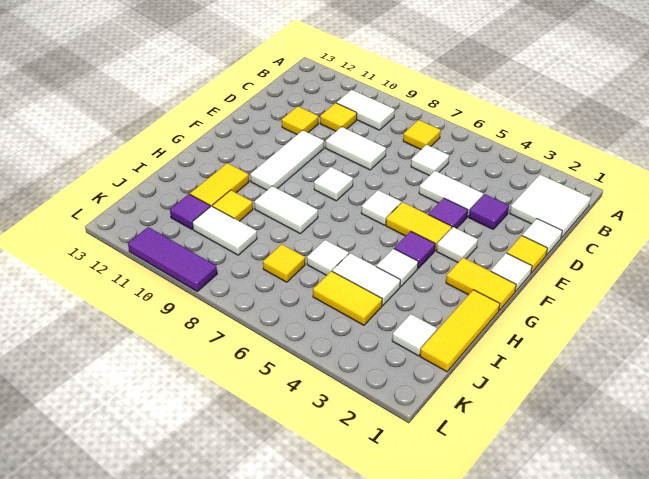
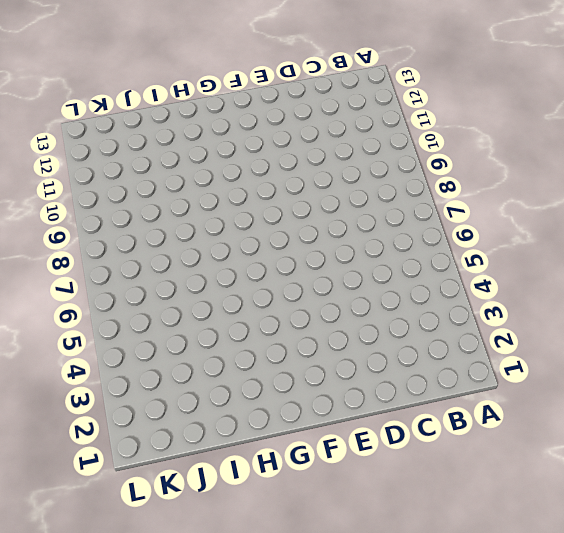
none -> white tile B1:C2 level 1
none -> yellow tile B7 level 1
none -> white tile B9:B10 level 1
none -> white tile C6 level 1

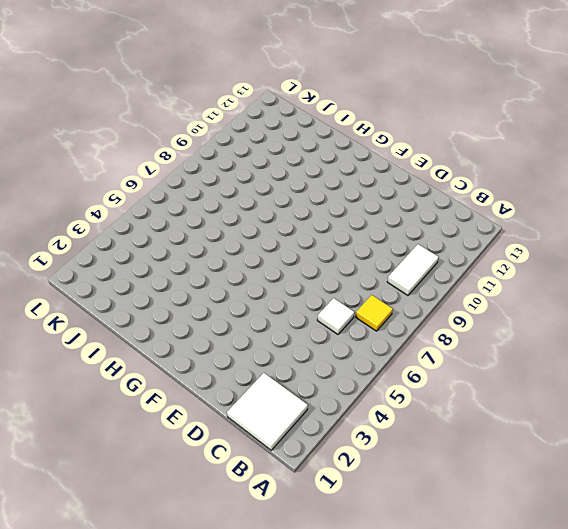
none -> yellow tile C10 level 1
none -> white tile D1 level 1
none -> purple tile D3 level 1
none -> white tile D4:D5 level 1

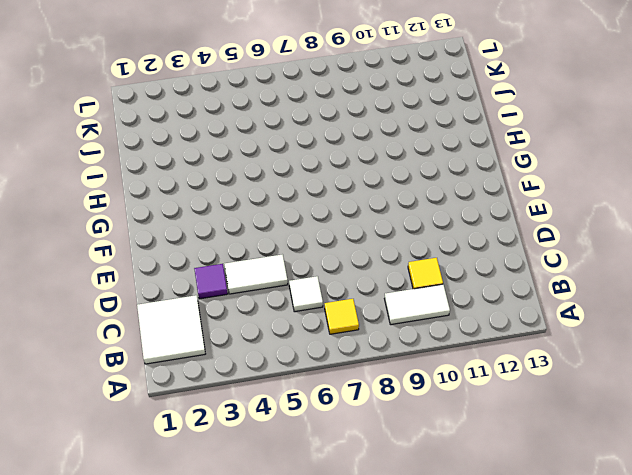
none -> white tile D1 level 1
none -> white tile D8:D9 level 1
none -> yellow tile D11 level 1
none -> yellow tile E1 level 1

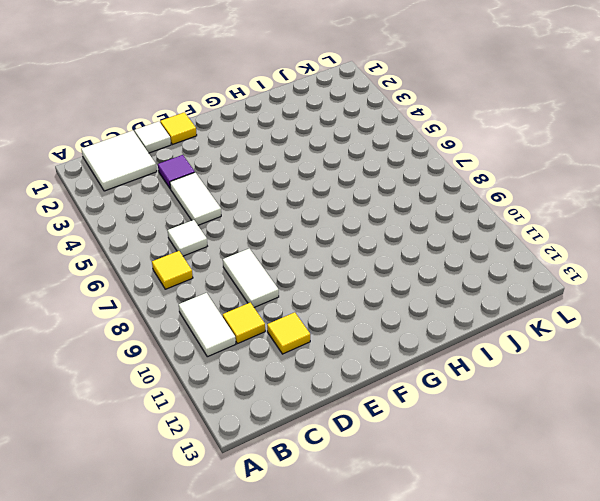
none -> purple tile E4 level 1
none -> white tile E10:G10 level 1
none -> white tile F1 level 1
none -> white tile F3 level 1

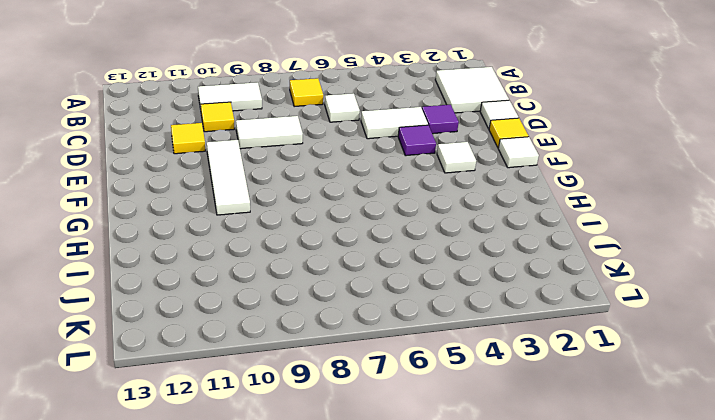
none -> yellow tile F4:F5 level 1
none -> white tile F6 level 1
none -> white tile F8 level 1
none -> yellow tile G1:G2 level 1

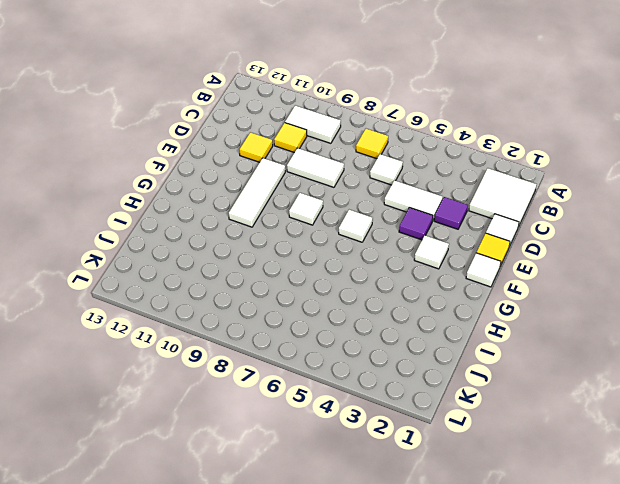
none -> yellow tile F4:F5 level 1
none -> yellow tile G1:G2 level 1
none -> purple tile G4 level 1
none -> yellow tile H1:J1 level 1

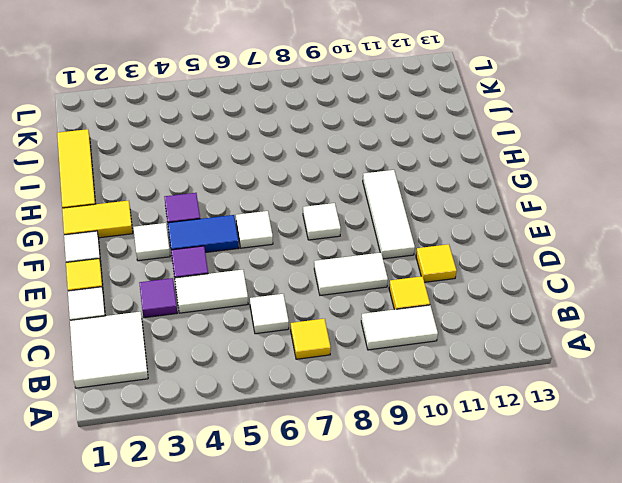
blue tile F4:F5 level 1 -> yellow tile F4:F5 level 1
none -> white tile H4 level 1
none -> white tile H8:H9 level 1
none -> yellow tile H11:I11 level 1
none -> white tile I4:I5 level 1

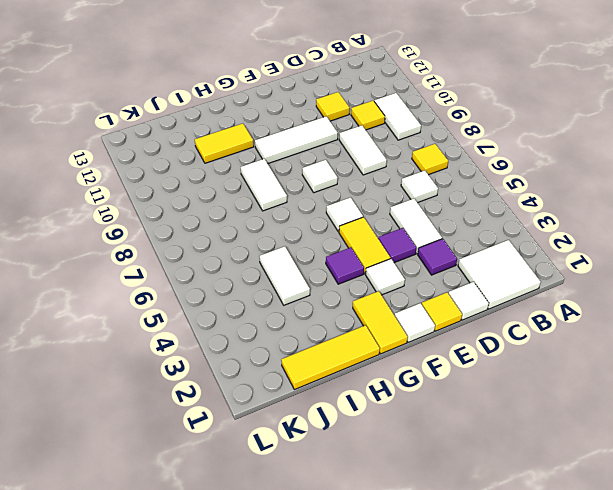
none -> white tile H4 level 1
none -> white tile I6 level 1
none -> yellow tile I10 level 1
none -> white tile J2 level 1

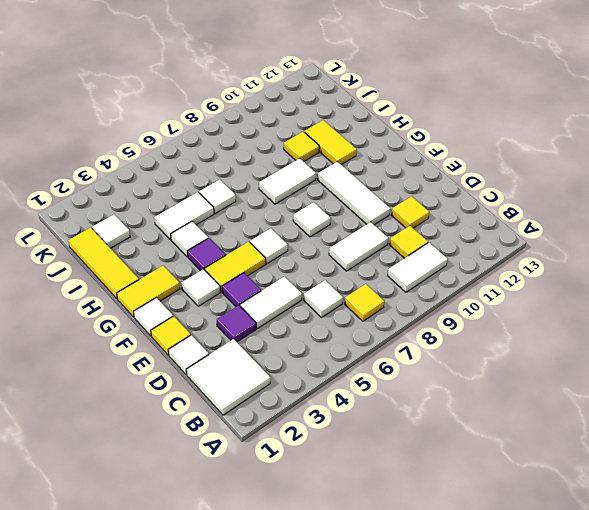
none -> yellow tile J4:J5 level 1
none -> yellow tile J7 level 1
none -> white tile J9:J10 level 1
none -> purple tile J11 level 1

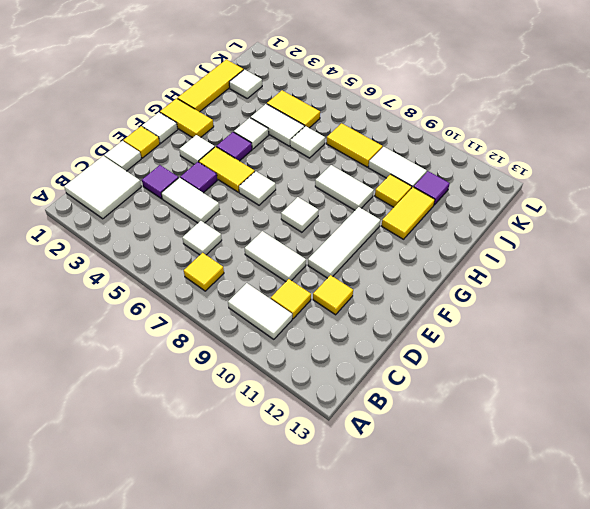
yellow tile J7:J8 level 1 -> yellow tile J7 level 1
none -> purple tile L9:L11 level 1

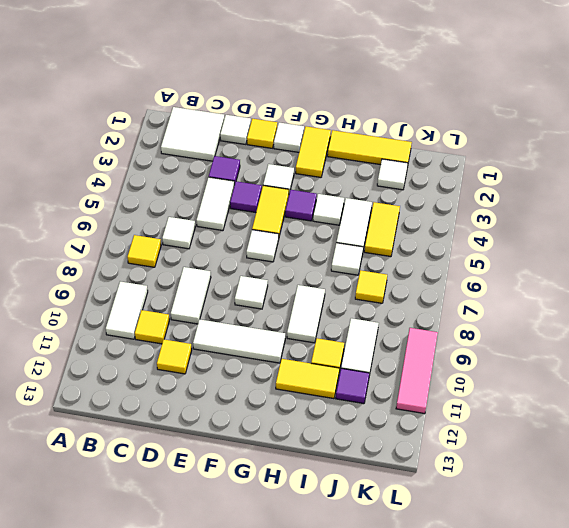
pink tile L9:L11 level 1 -> purple tile L9:L11 level 1

